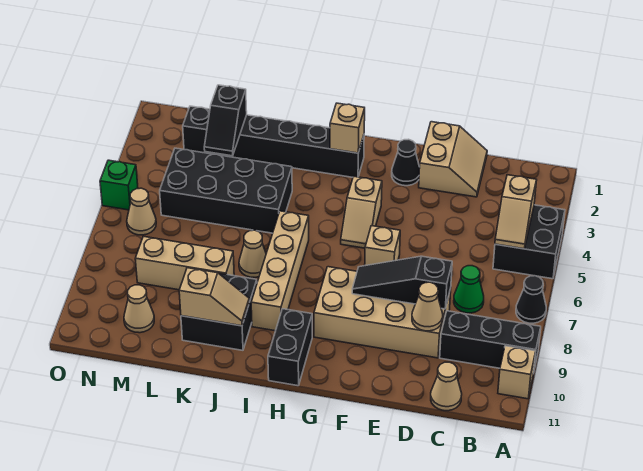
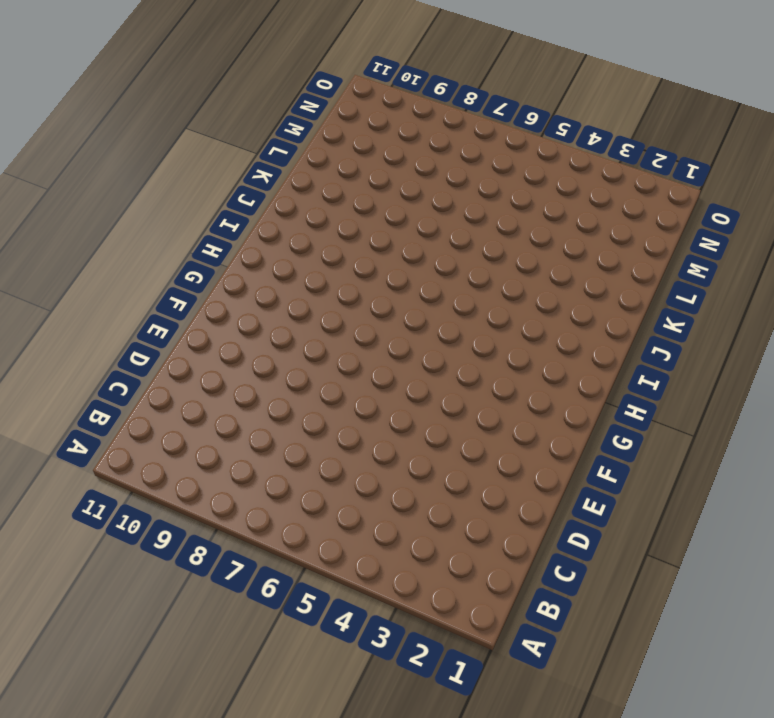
none -> black brick A4:B5 level 1
none -> black cone A7 level 1
none -> black brick A9:C9 level 1

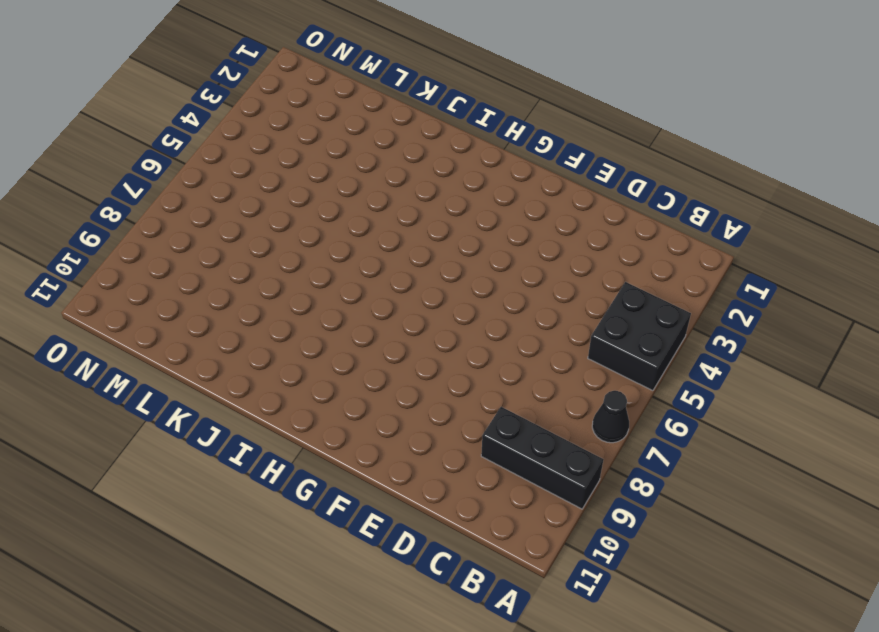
none -> tan brick A10 level 1
none -> green cone C7 level 1
none -> tan cone C11 level 1

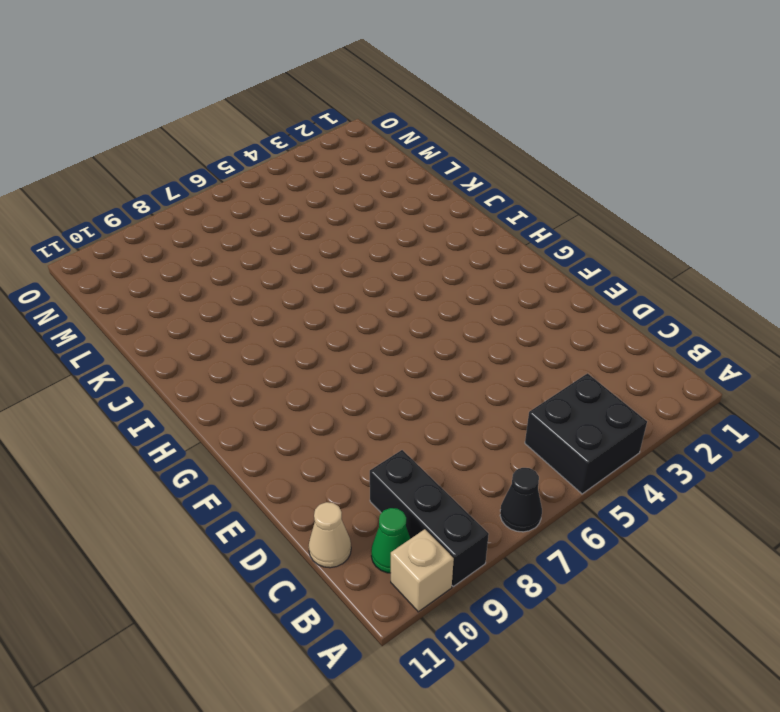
green cone B10 level 1 -> green cone C7 level 1
none -> tan slope D1:E2 level 1 top E
none -> tan brick D8:G9 level 1
none -> black cone F2 level 1

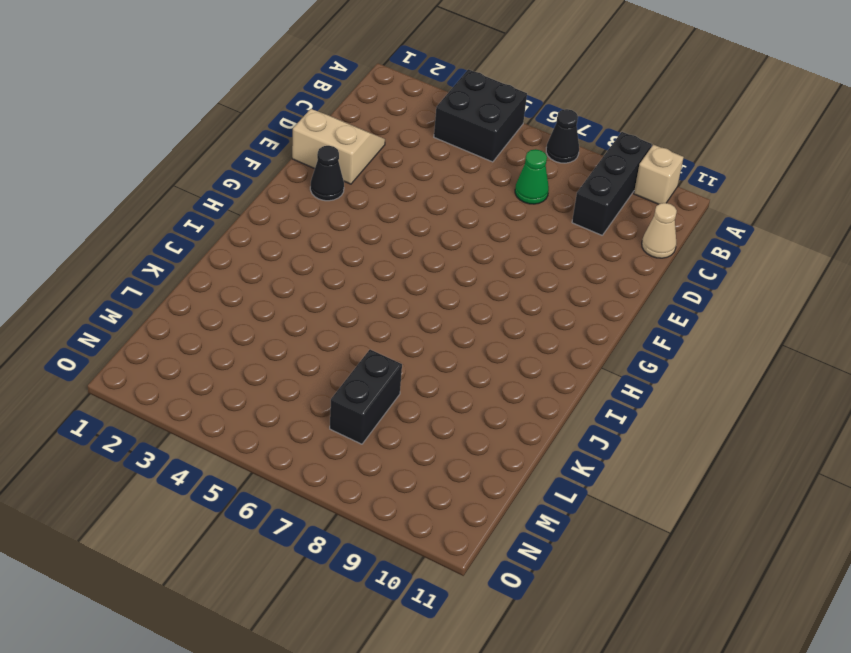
black brick L7:M7 level 1 -> black brick H10:H11 level 1
none -> tan brick D8:G9 level 1
none -> tan brick F6 level 1
none -> tan slope G4:G5 level 1 top 4

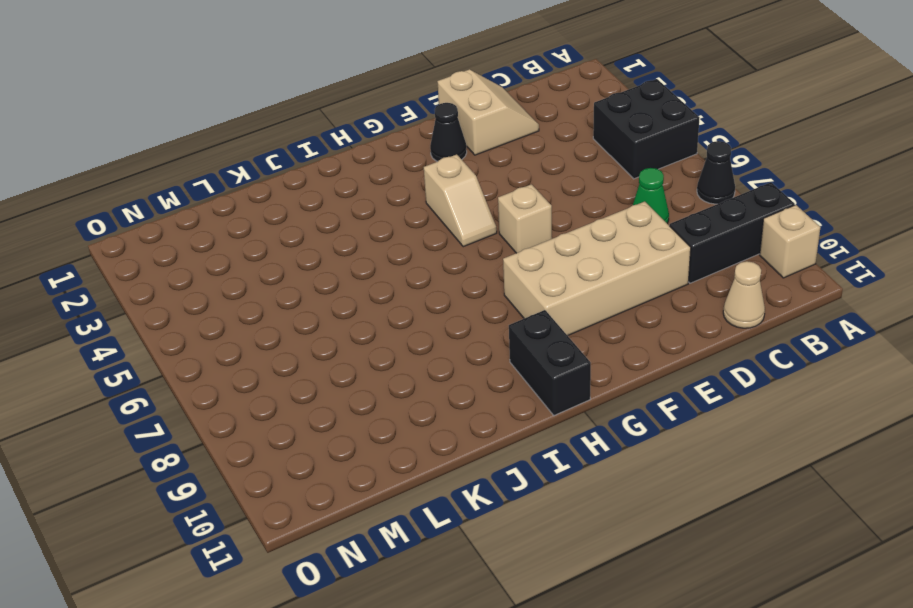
none -> black brick H2:M2 level 1
none -> tan brick I6:I9 level 1
none -> black brick J4:M5 level 1

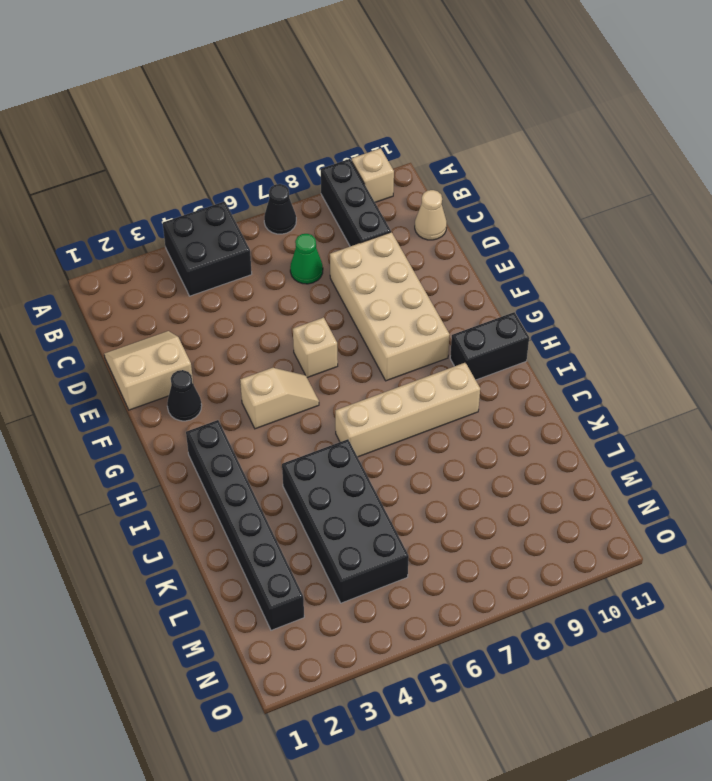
none -> tan cone J7 level 1
none -> black brick J9:K10 level 1
none -> tan brick K8:M8 level 1

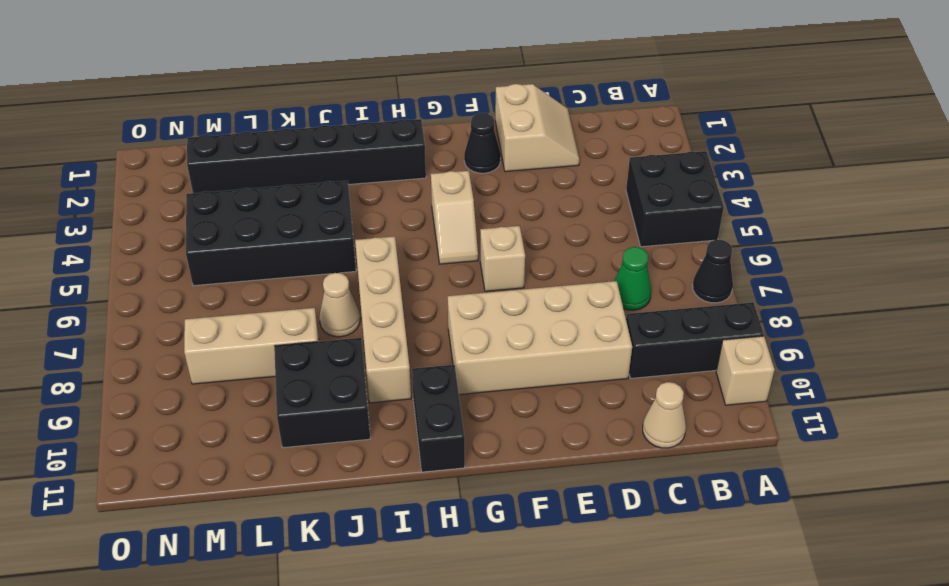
none -> tan cone M10 level 1
none -> tan cone N6 level 1
none -> green brick O5 level 1

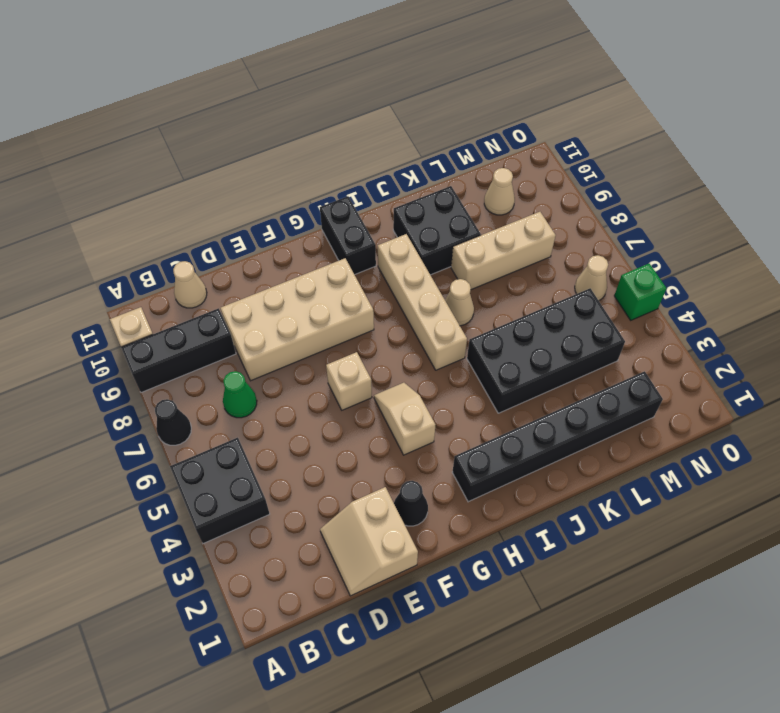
none -> tan slope B4:B5 level 2 top 4
none -> black slope D8:F8 level 2 top D
none -> tan cone D9 level 2

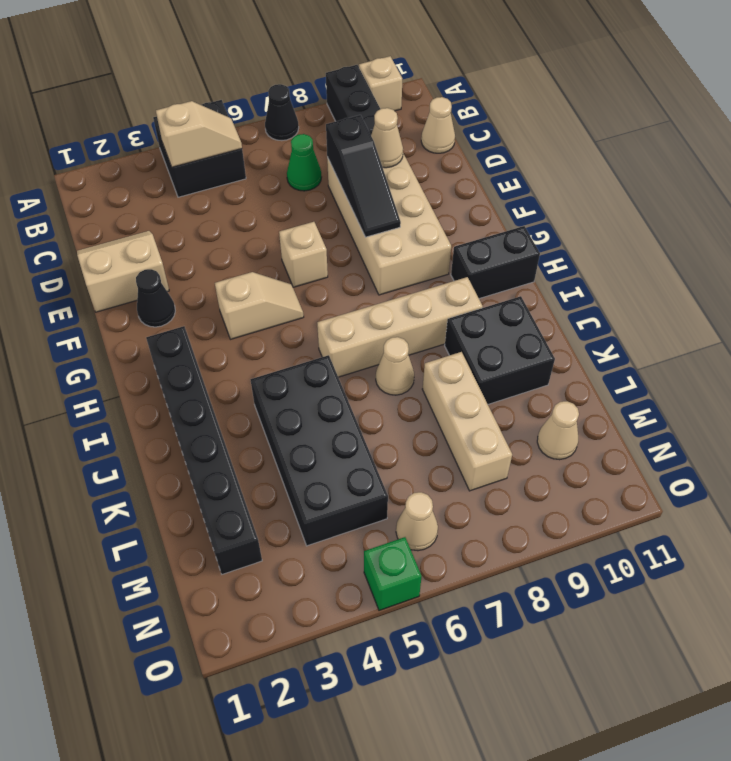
none -> tan brick H2 level 2
none -> tan slope J10:K10 level 2 top K
none -> black slope L2:L3 level 2 top 2

